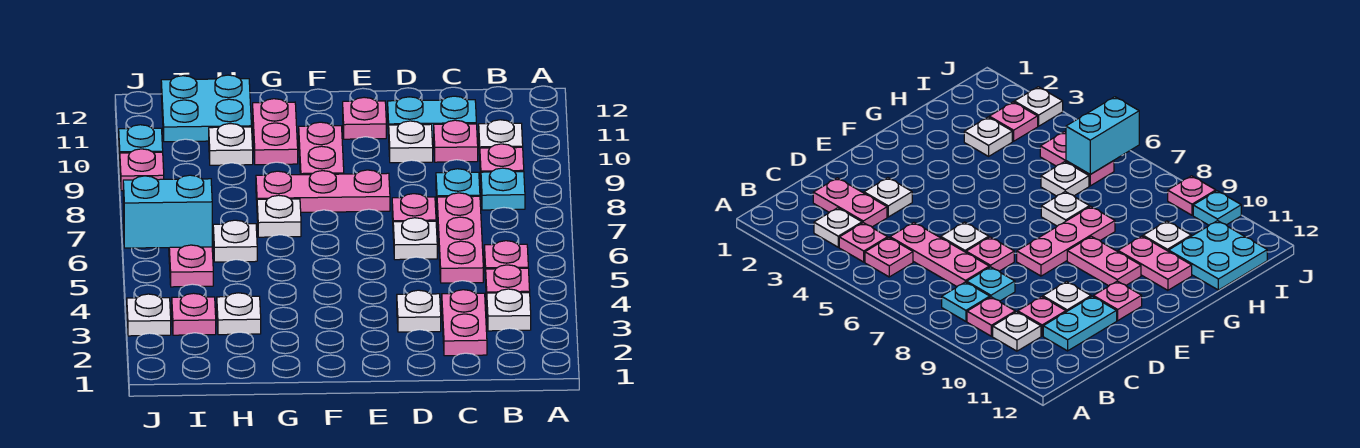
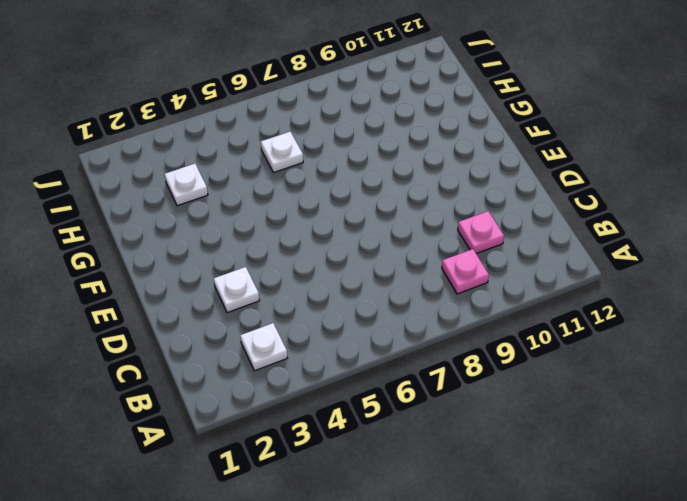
none -> pink plate B4 level 1
none -> pink plate B5 level 1
none -> cyan plate B8 level 1
none -> white plate B10 level 1

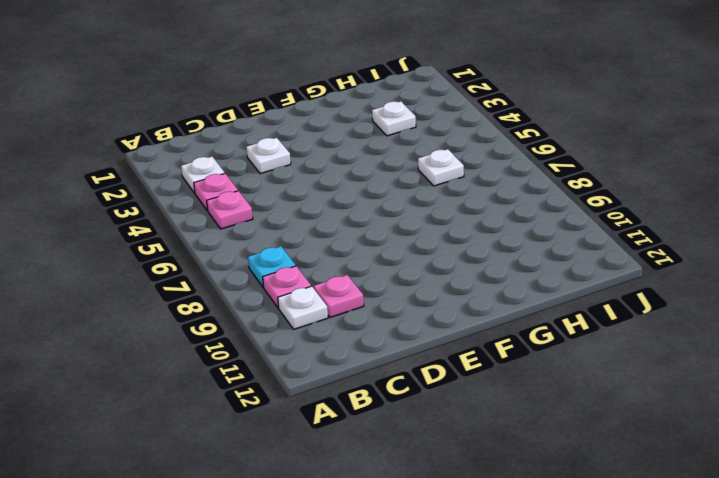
none -> pink plate C2:C3 level 1
none -> pink plate C5:C7 level 1
none -> cyan plate C8 level 1
none -> cyan plate C11:D11 level 1

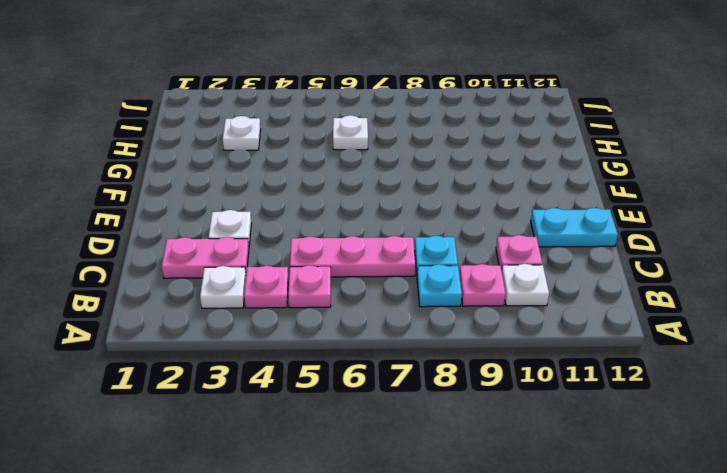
cyan plate D11:D12 level 1 -> cyan plate C11:D11 level 1
none -> white plate D6 level 1
none -> pink plate D7 level 1
none -> white plate D10 level 1
none -> pink plate E8:G8 level 1

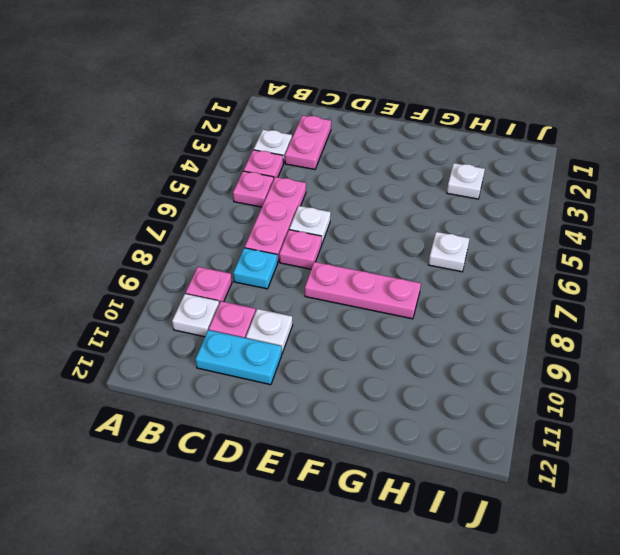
none -> cyan plate B8 level 1
none -> white plate D3 level 1
none -> pink plate E11 level 1
none -> pink plate F9:F10 level 1

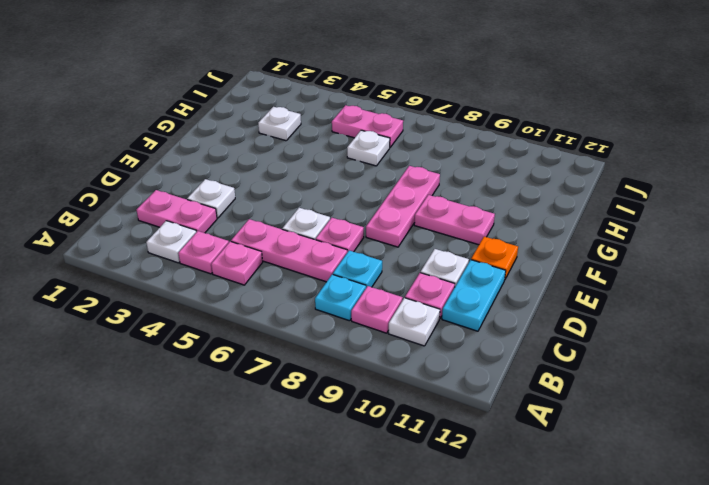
orange plate E11 level 1 -> pink plate E11 level 1
none -> white plate G7 level 1
none -> pink plate G10:G11 level 1
none -> white plate H10 level 1
none -> cyan plate H11:I12 level 1

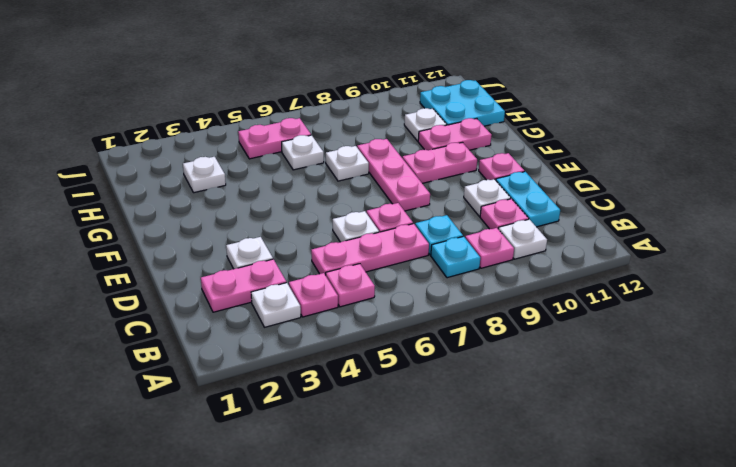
none -> pink plate I3 level 1
none -> white plate J3 level 1
none -> pink plate J9 level 1
none -> cyan plate J10 level 1

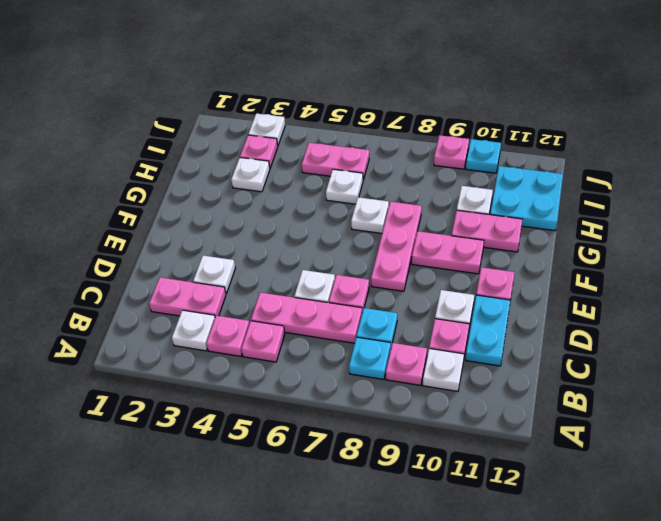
none -> cyan brick I6:J6 level 2

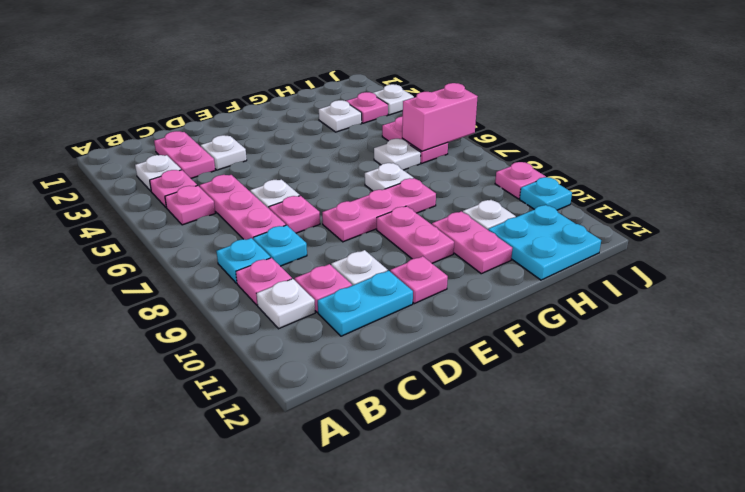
pink brick I6:J6 level 2 -> cyan brick I6:J6 level 2

